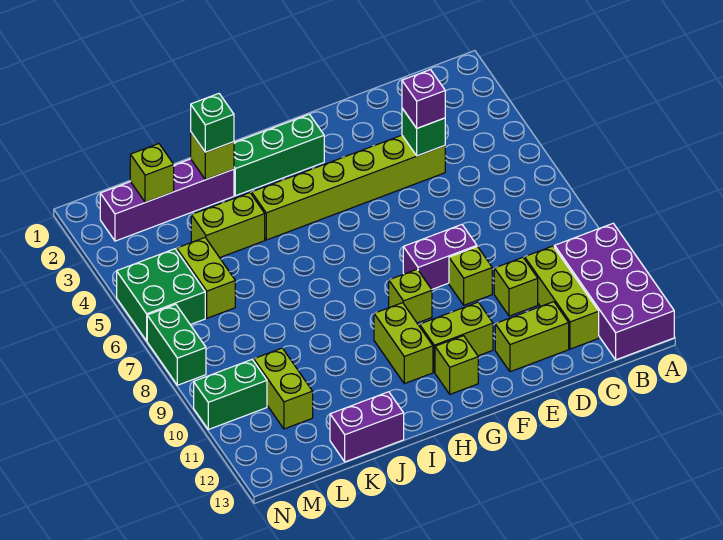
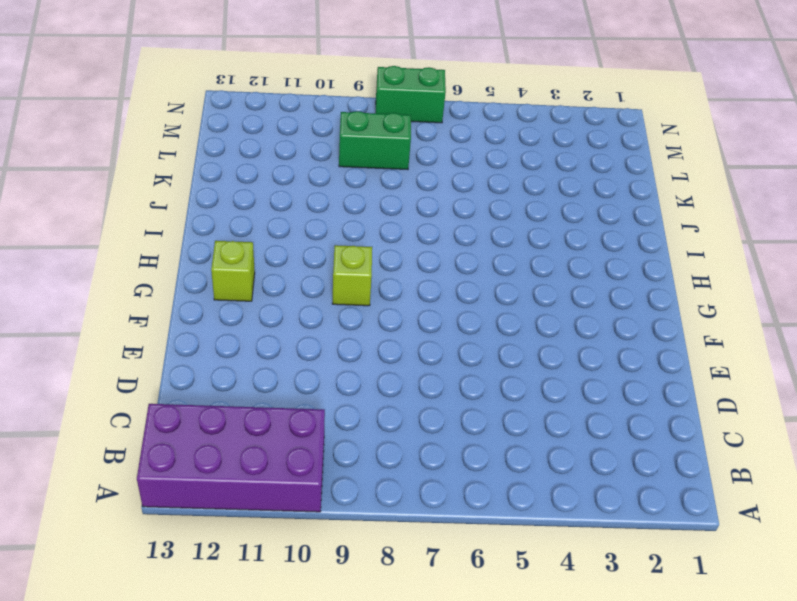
green brick L8:L9 level 1 -> green brick M10:N10 level 1
none -> lime brick C10:C12 level 1
none -> lime brick D4:I4 level 1
none -> lime brick D10 level 1

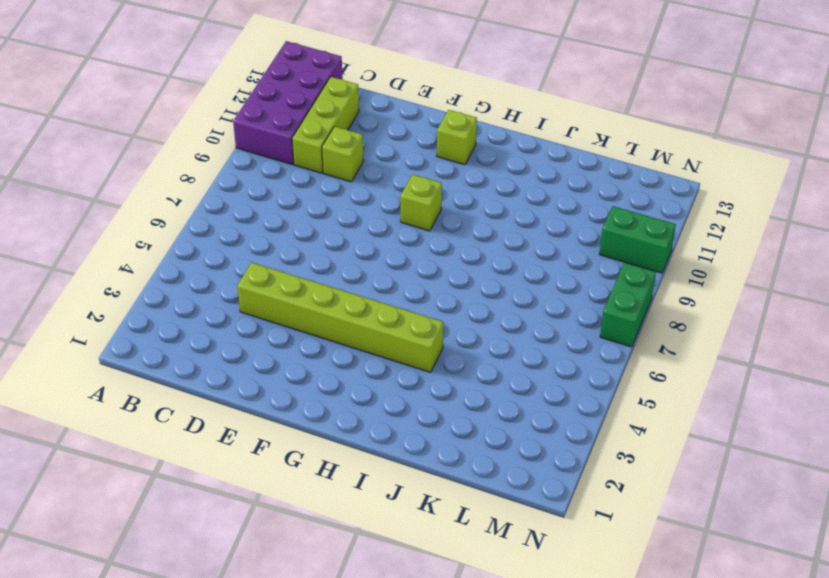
none -> lime brick D12:E12 level 1
none -> purple brick E8:F8 level 1
none -> lime brick E9 level 1

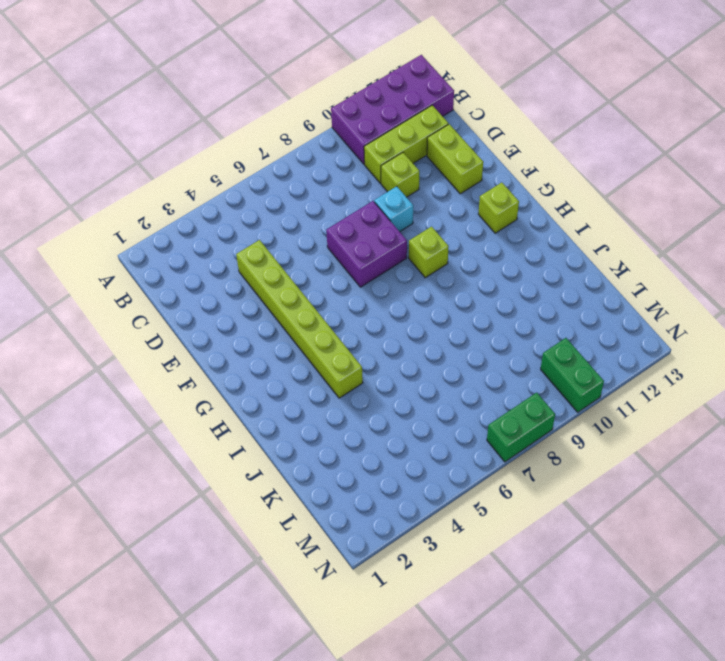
purple brick E7:F8 level 1 -> purple brick E8:F8 level 1
cyan brick E9 level 1 -> lime brick E9 level 1
none -> lime brick F11:G11 level 1
none -> green brick G2:I2 level 1
none -> lime brick H10:H11 level 1

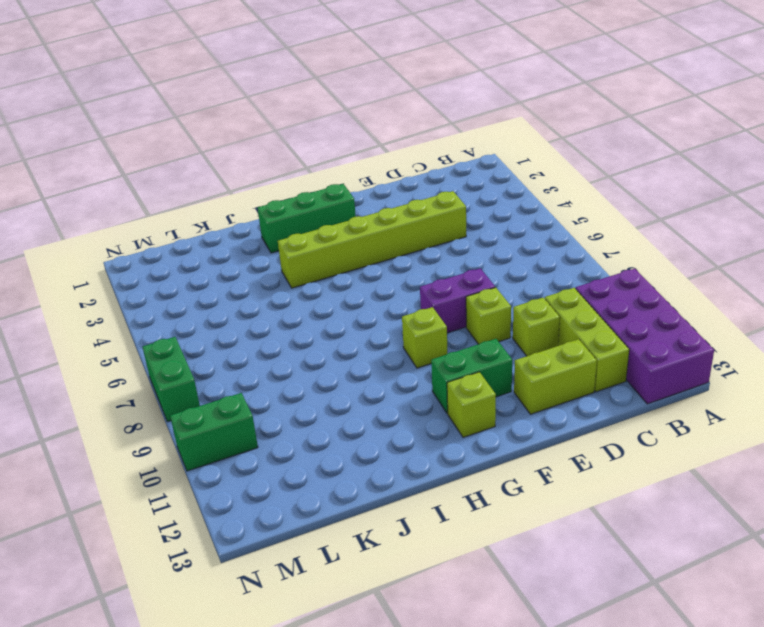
green brick F11:G11 level 1 -> lime brick F11:G11 level 1
none -> lime brick H10:H11 level 1
none -> purple brick J2:M2 level 1
none -> lime brick J4:K4 level 1

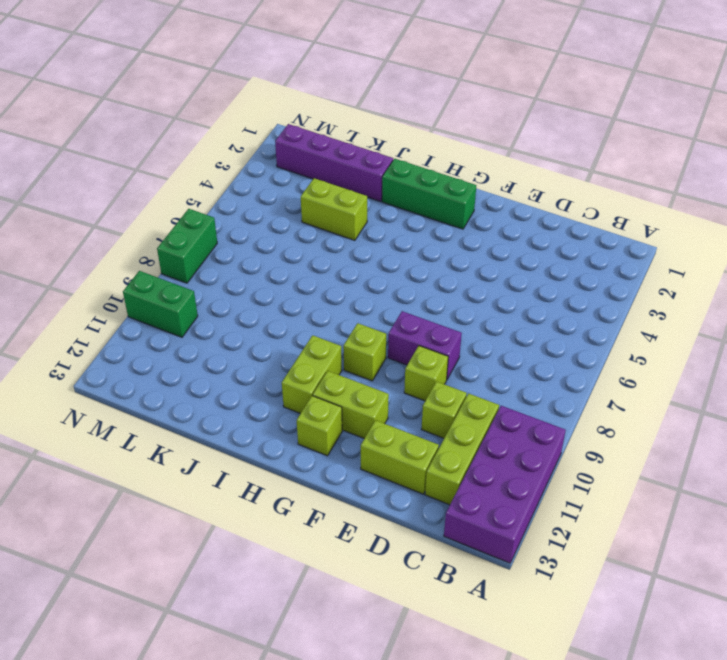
none -> lime brick D4:I4 level 1
none -> purple brick J13:K13 level 1
none -> lime brick L5:L6 level 1

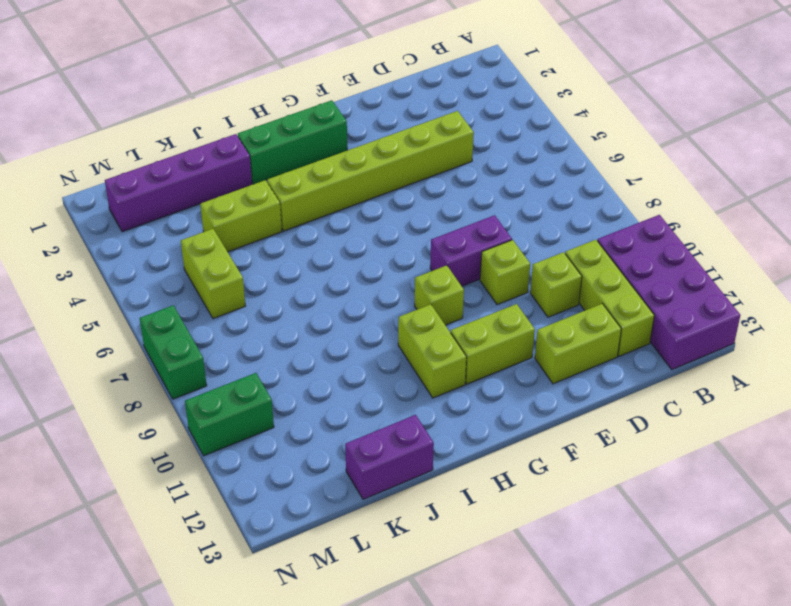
none -> lime brick G12 level 1
none -> lime brick L10:L11 level 1
none -> green brick M5:N6 level 1

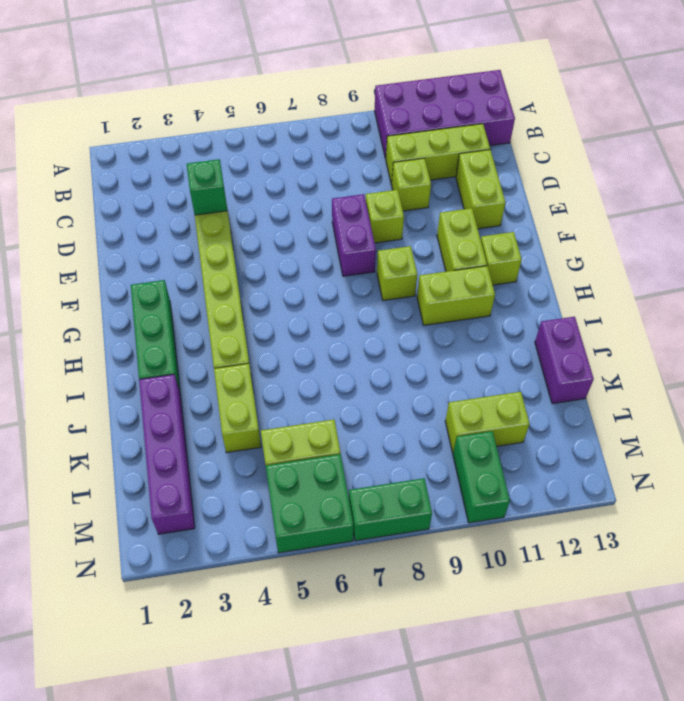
none -> lime brick J2 level 2
none -> lime brick L2 level 2
none -> purple brick D4 level 3

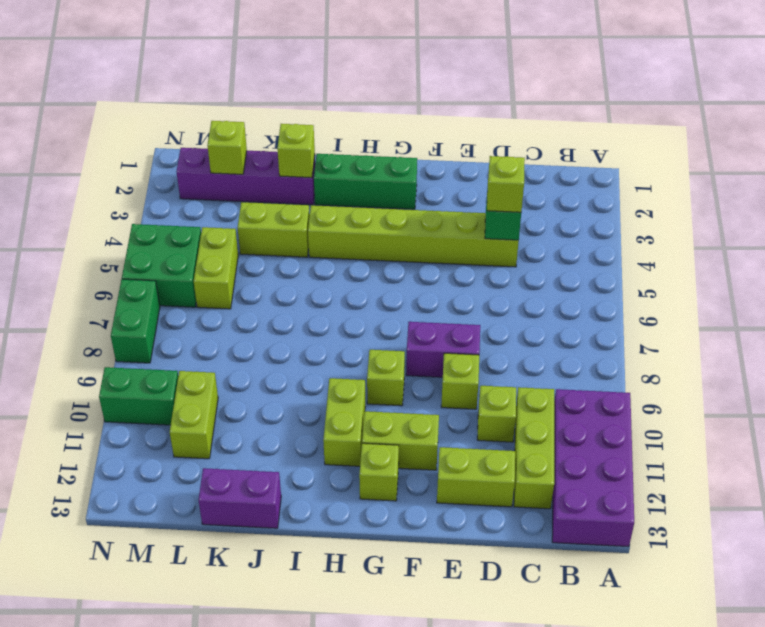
lime brick D4 level 3 -> purple brick D4 level 3
none -> green brick J2 level 3

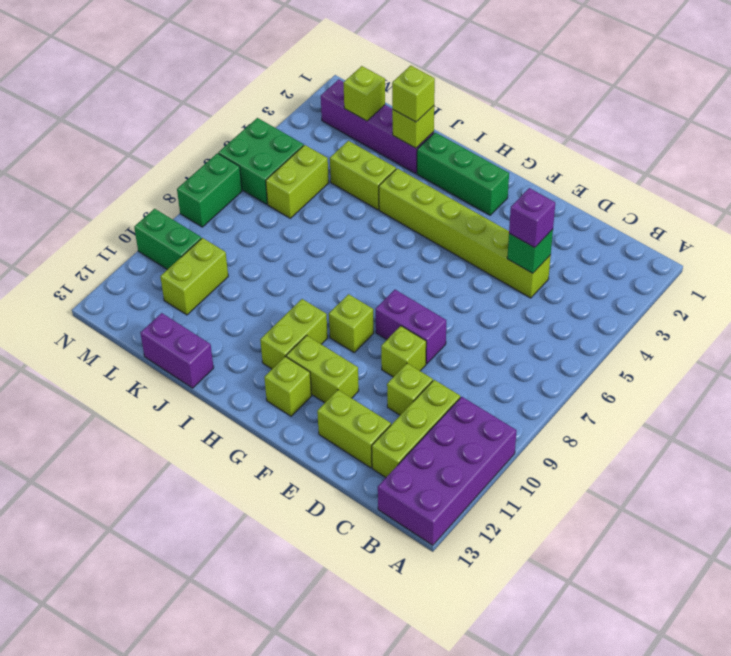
lime brick J2 level 3 -> green brick J2 level 3

